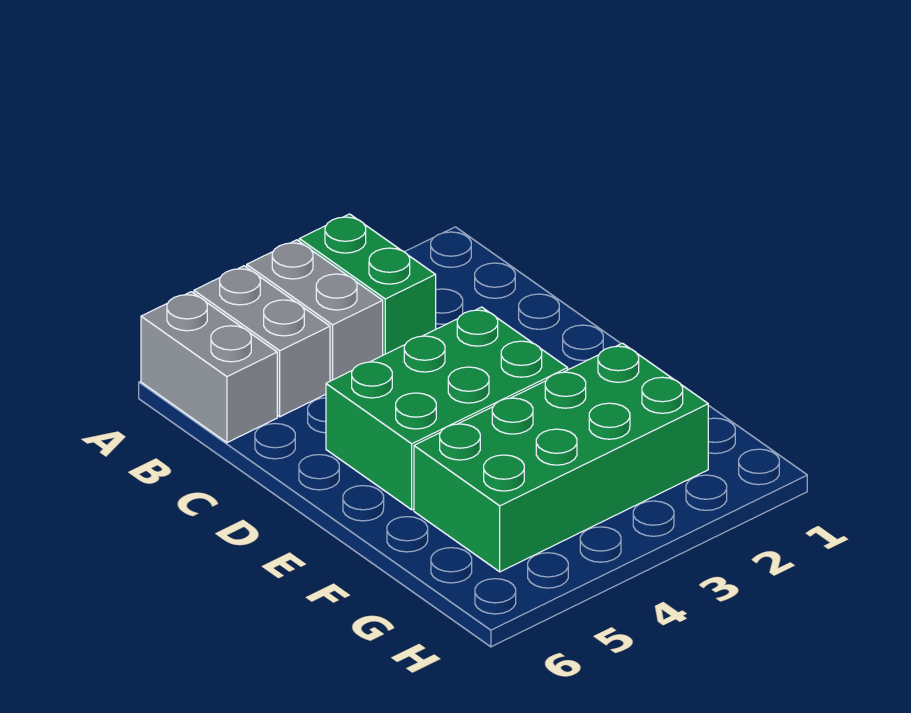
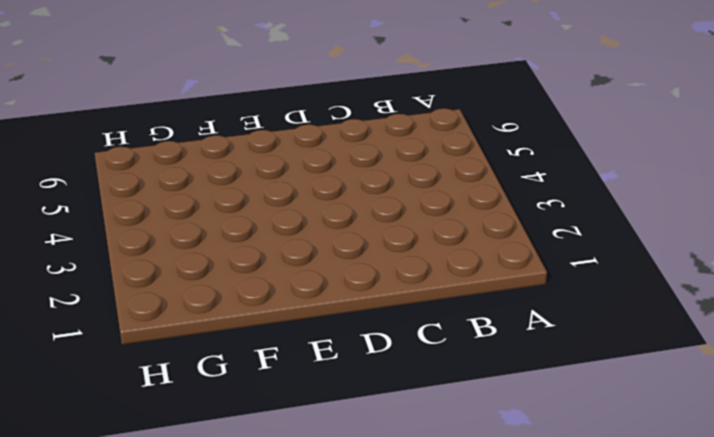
none -> green brick A3:B3 level 1
none -> grey brick A4:B4 level 1

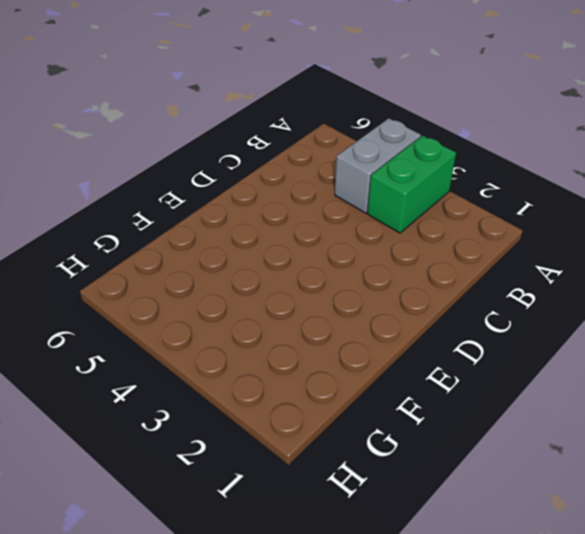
none -> grey brick A5:B5 level 1
none -> grey brick A6:B6 level 1

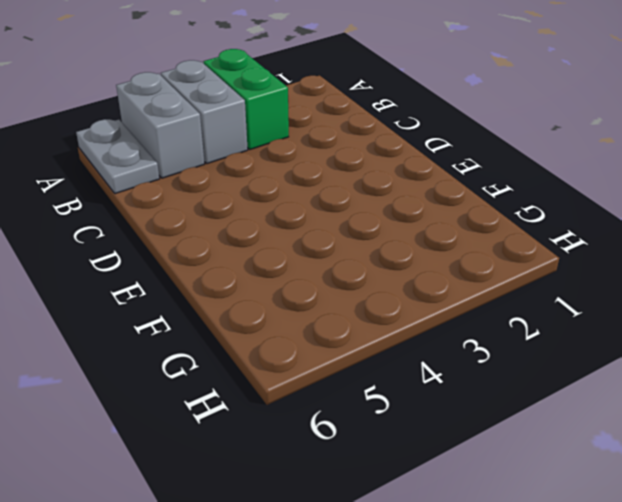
grey plate A6:B6 level 1 -> grey brick A6:B6 level 1
none -> green brick D3:E5 level 1
none -> green brick F2:G5 level 1

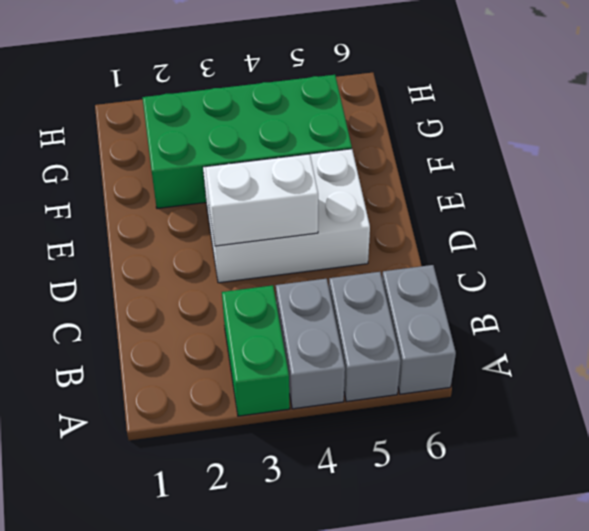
white brick D3:E5 level 1 -> green brick D3:E5 level 1
white brick D3:D4 level 2 -> none

